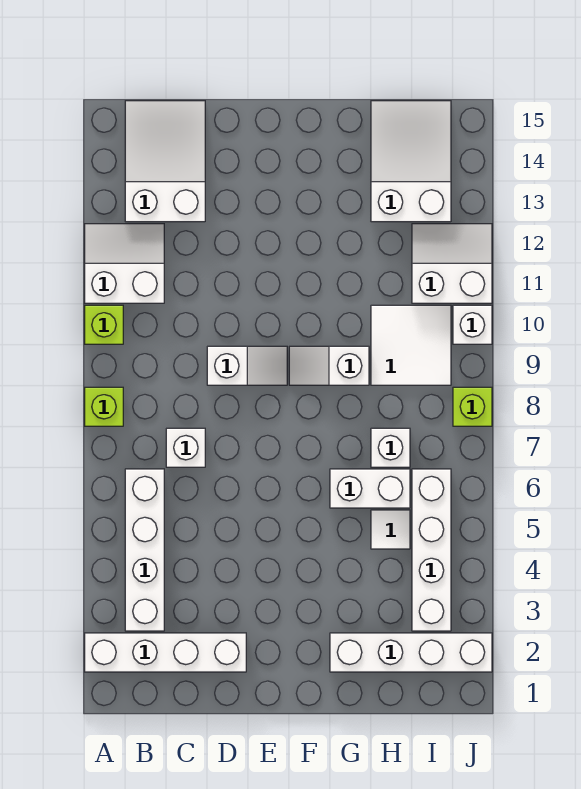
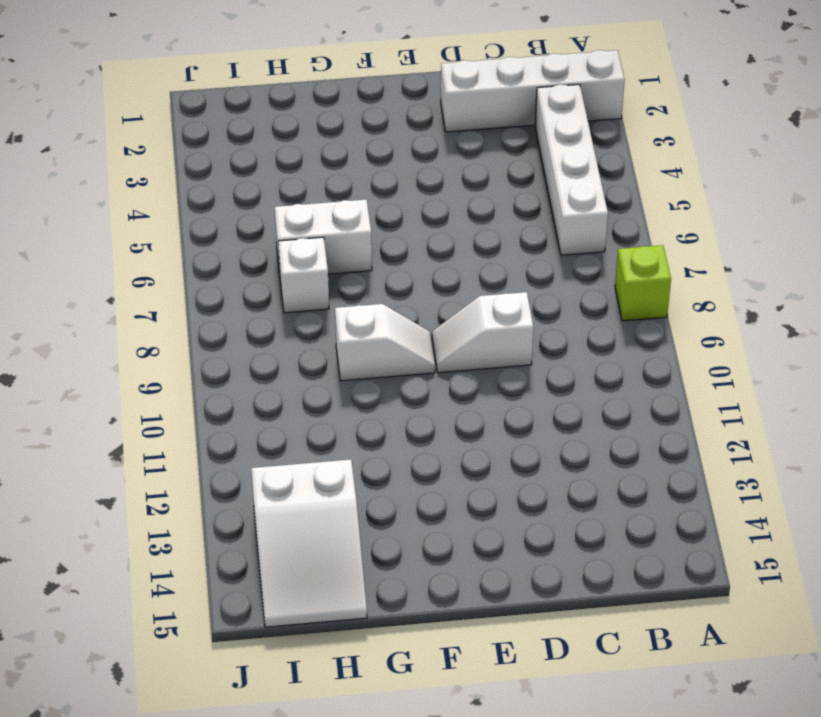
none -> lime brick A10 level 1
none -> white slope A11:B12 level 1 top 11
none -> white slope B13:C15 level 1 top 13

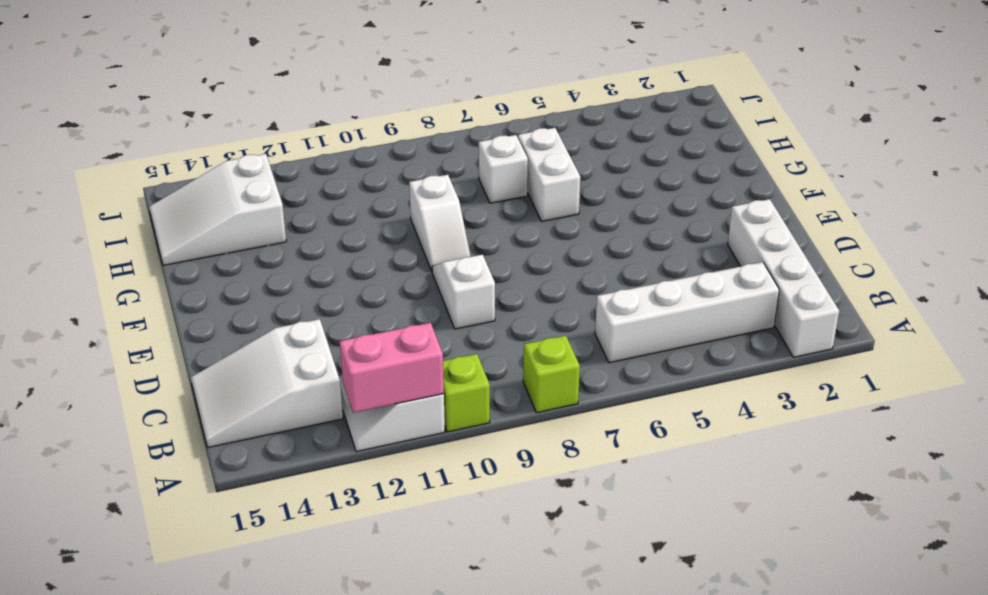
pink brick A11:A12 level 2 -> none
none -> white brick C7 level 1
none -> white brick G2:J2 level 1
none -> white tile H5 level 1

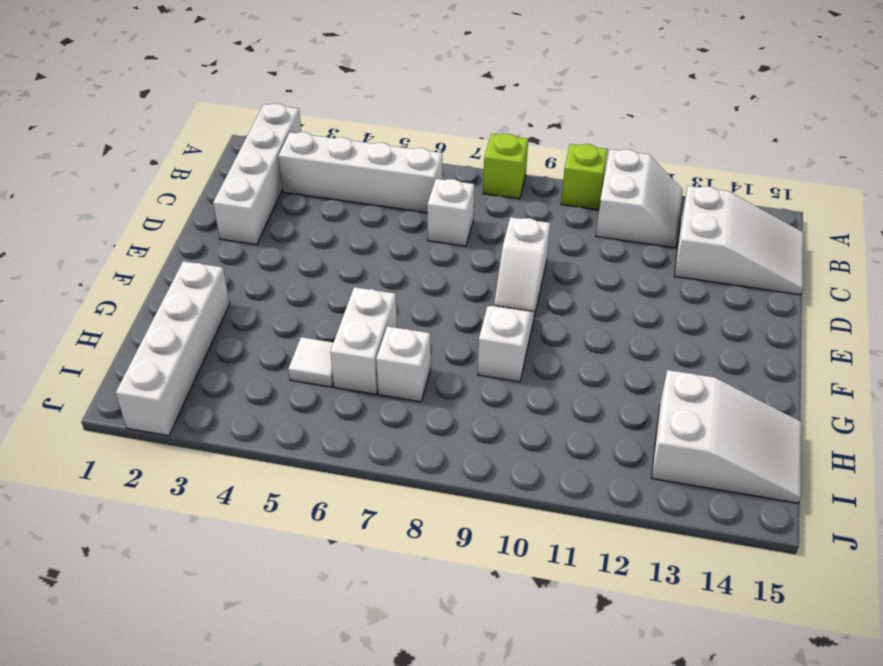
none -> white tile H9:I10 level 1
none -> white brick I3:I6 level 1
none -> white slope I11:J12 level 1 top 11

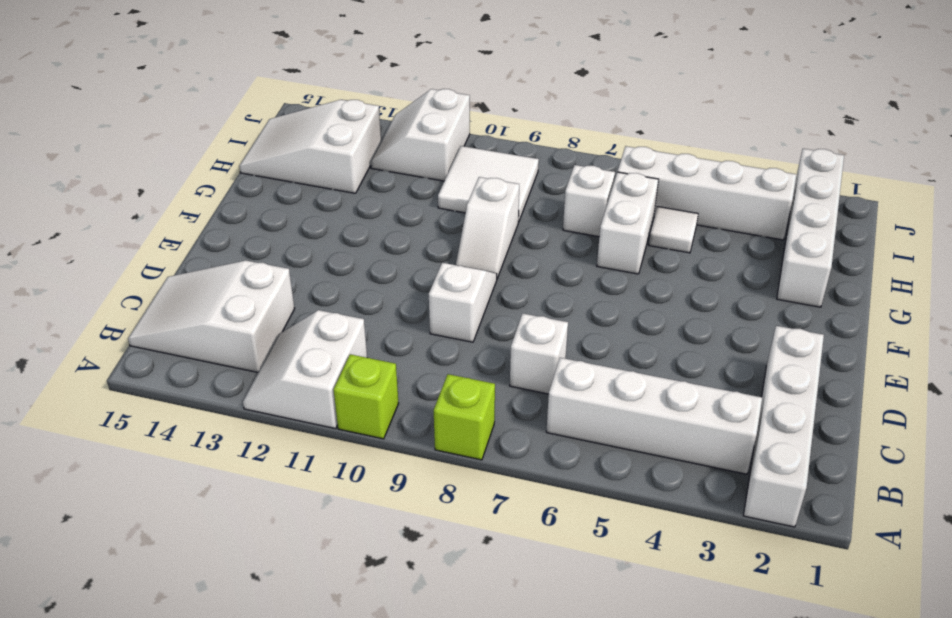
none -> lime brick J8 level 1
none -> white brick J10 level 1

